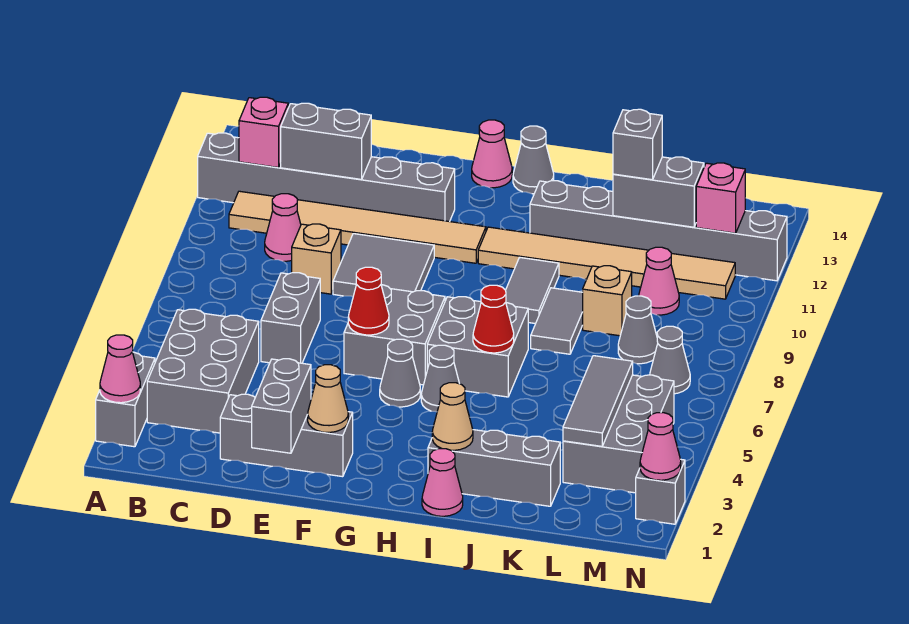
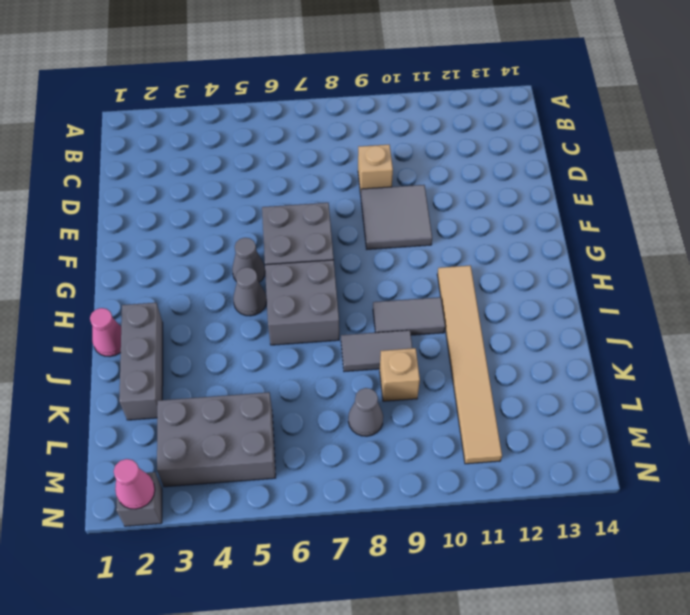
none -> grey brick A2:A3 level 1
none -> grey brick A12:F12 level 1
none -> grey brick B3:C5 level 1
none -> tan tile B11:G11 level 1

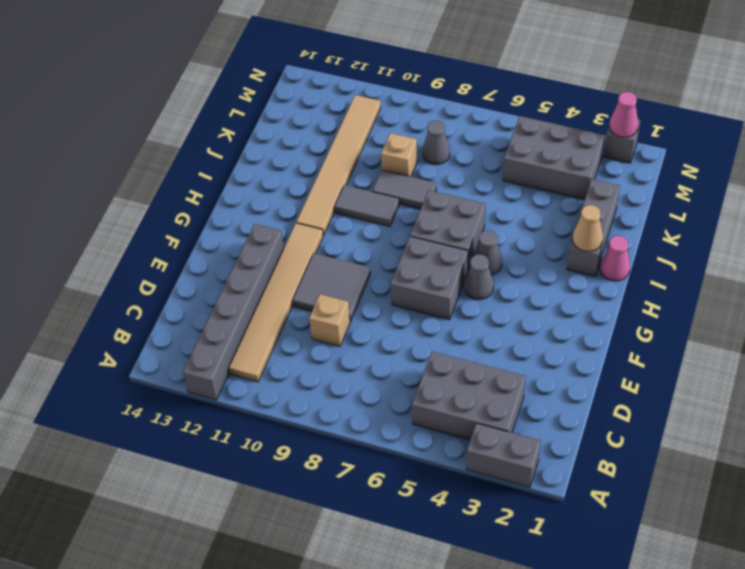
none -> pink cone C10 level 1
none -> grey brick D2:F2 level 1
none -> grey brick D6:D7 level 1
none -> pink cone G14 level 1

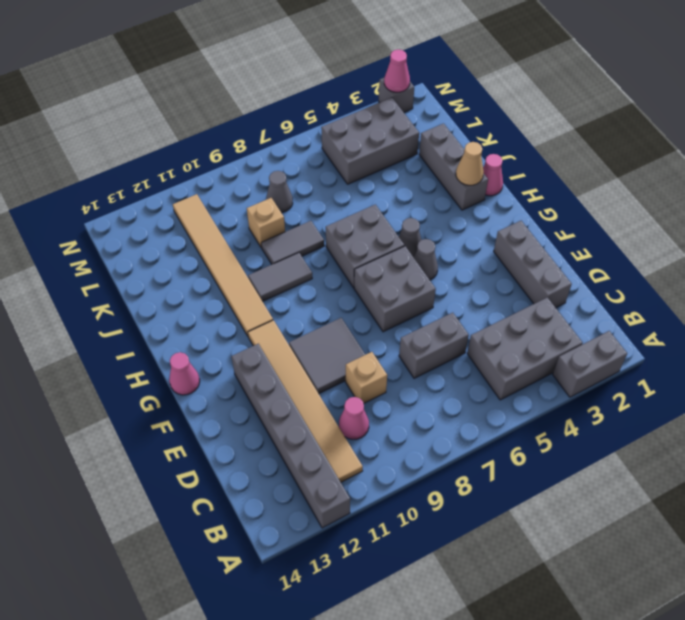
none -> grey cone H14 level 1
none -> grey brick I12:N12 level 1
none -> pink cone L10 level 1
none -> grey cone M7 level 1

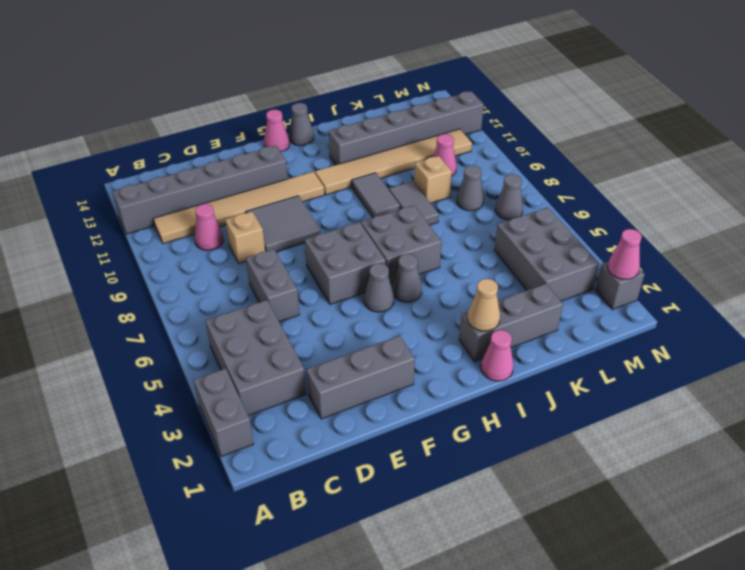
none -> pink cone A2 level 2
none -> pink brick B12 level 2
none -> grey brick C12:D12 level 2
none -> grey brick E1:E2 level 2

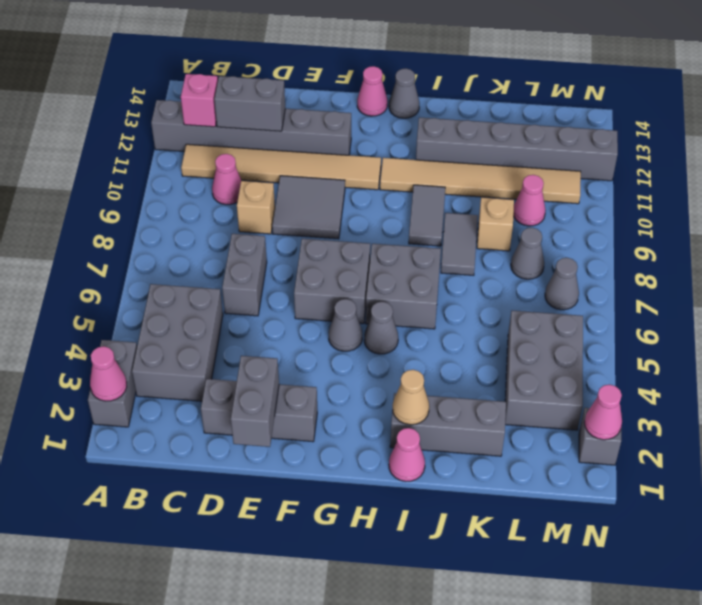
none -> tan cone F2 level 2
none -> red cone F6 level 2
none -> red cone I6 level 2
none -> grey brick K12:L12 level 2

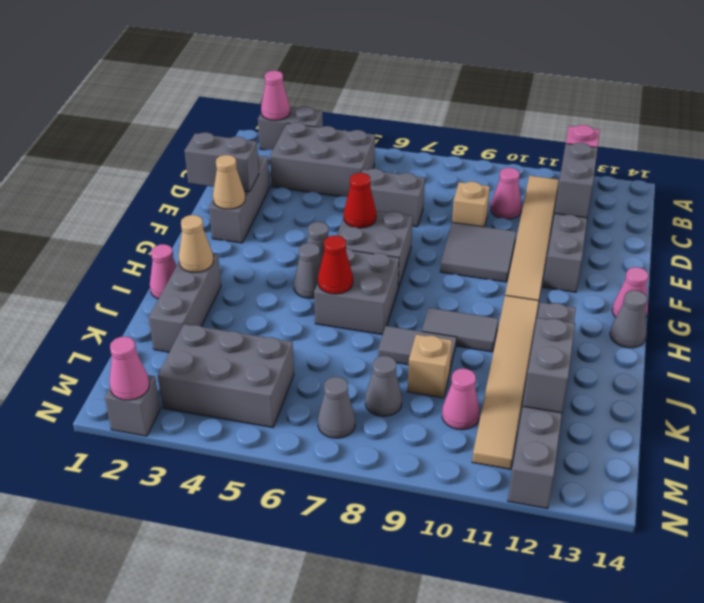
none -> grey tile L3:L5 level 2
none -> pink brick M12 level 2
none -> grey brick K12 level 3

